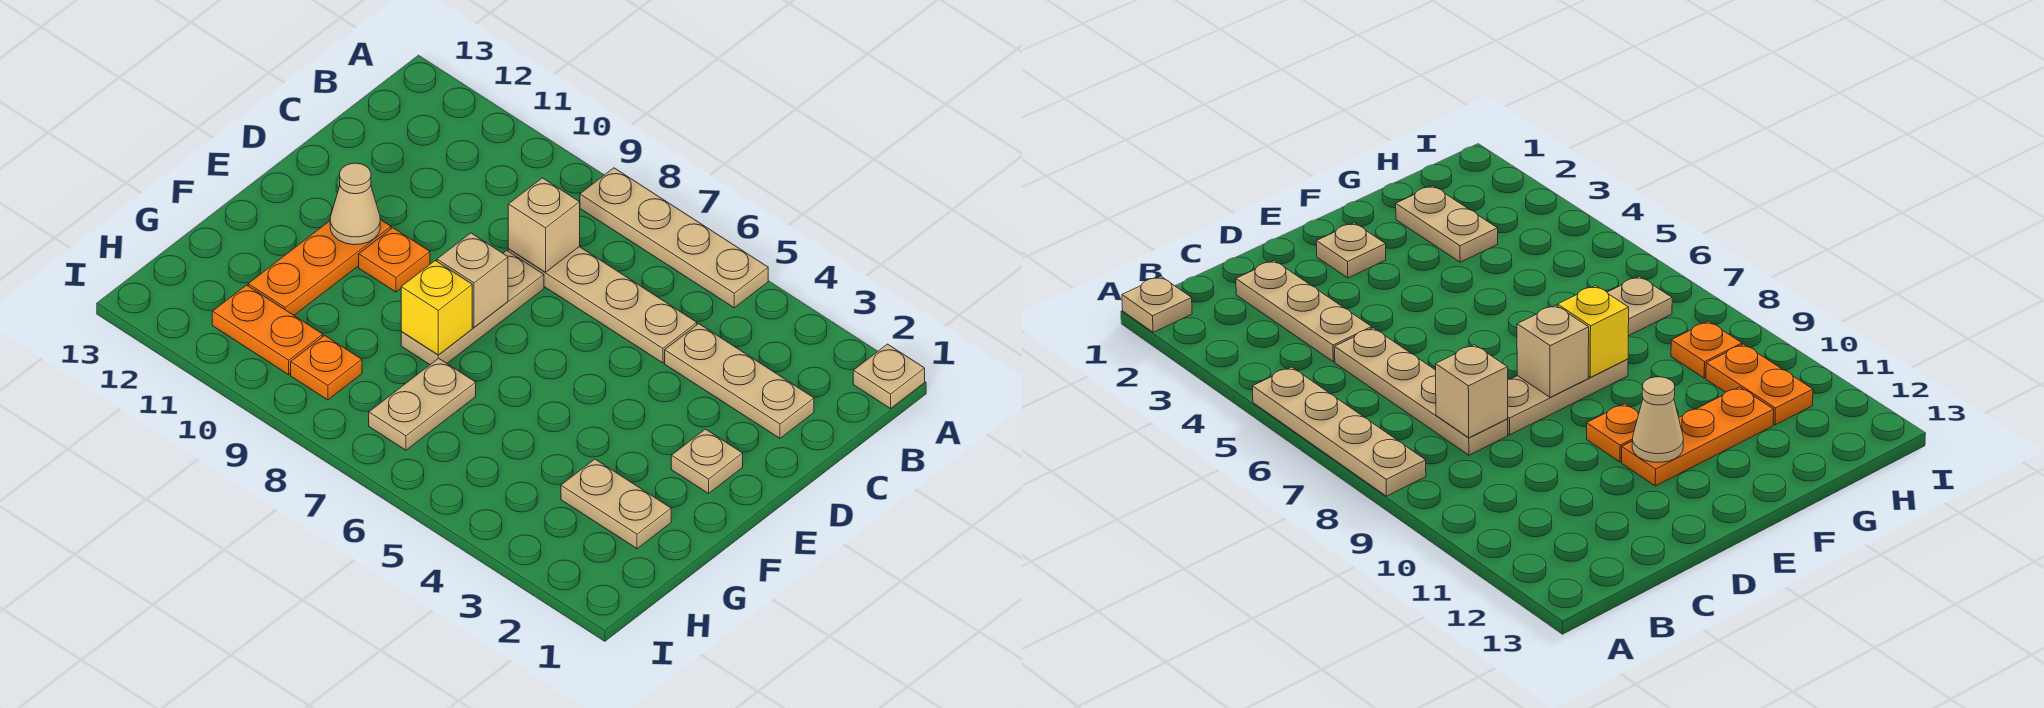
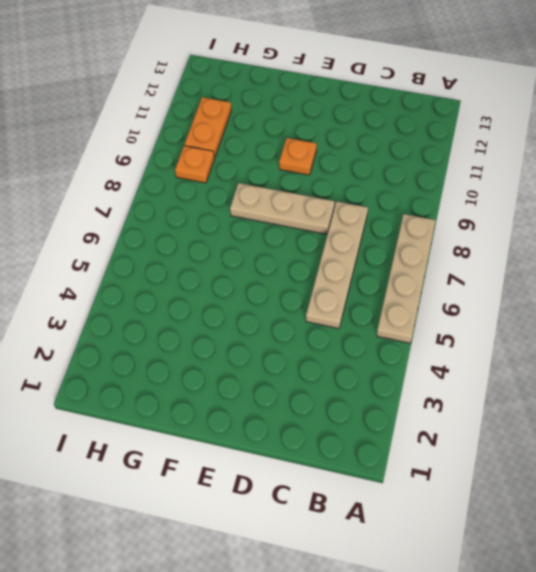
none -> tan plate A1 level 1
none -> tan plate C2:C4 level 1
none -> tan plate E2 level 1

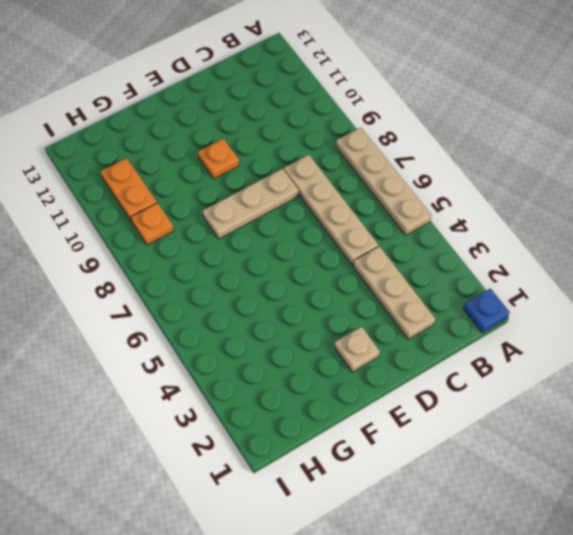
blue plate A1 level 1 -> tan plate A1 level 1
none -> orange plate E11:G11 level 1
none -> tan plate G2:G3 level 1
none -> tan plate G7:H7 level 1

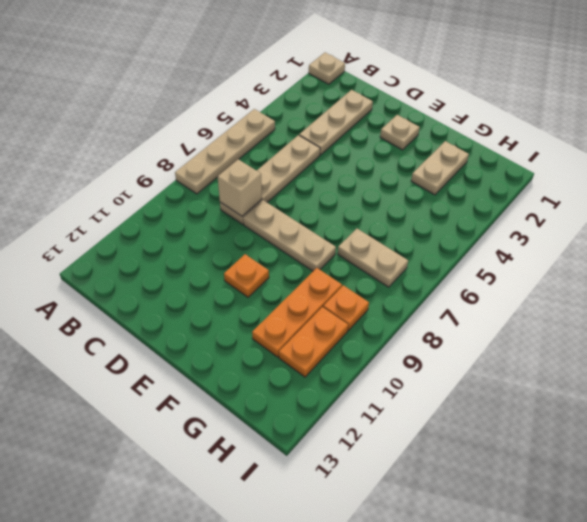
orange plate G9:G11 level 1 -> orange plate E11:G11 level 1
none -> tan brick E8 level 2
none -> tan cone E11 level 2
none -> yellow brick F8 level 2

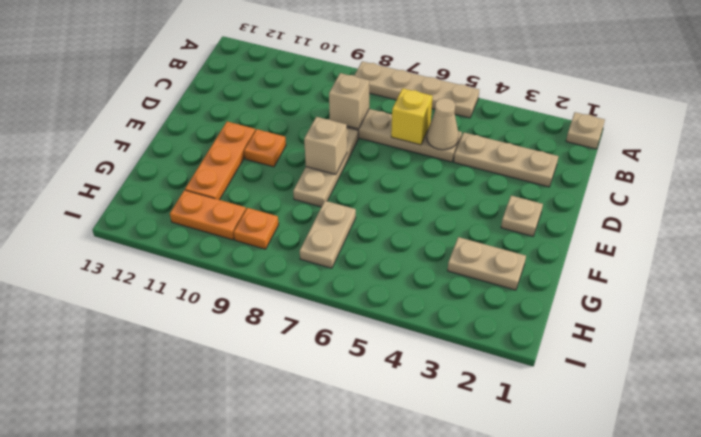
tan cone C5 level 2 -> tan cone E11 level 2
yellow brick C6 level 2 -> yellow brick F8 level 2

